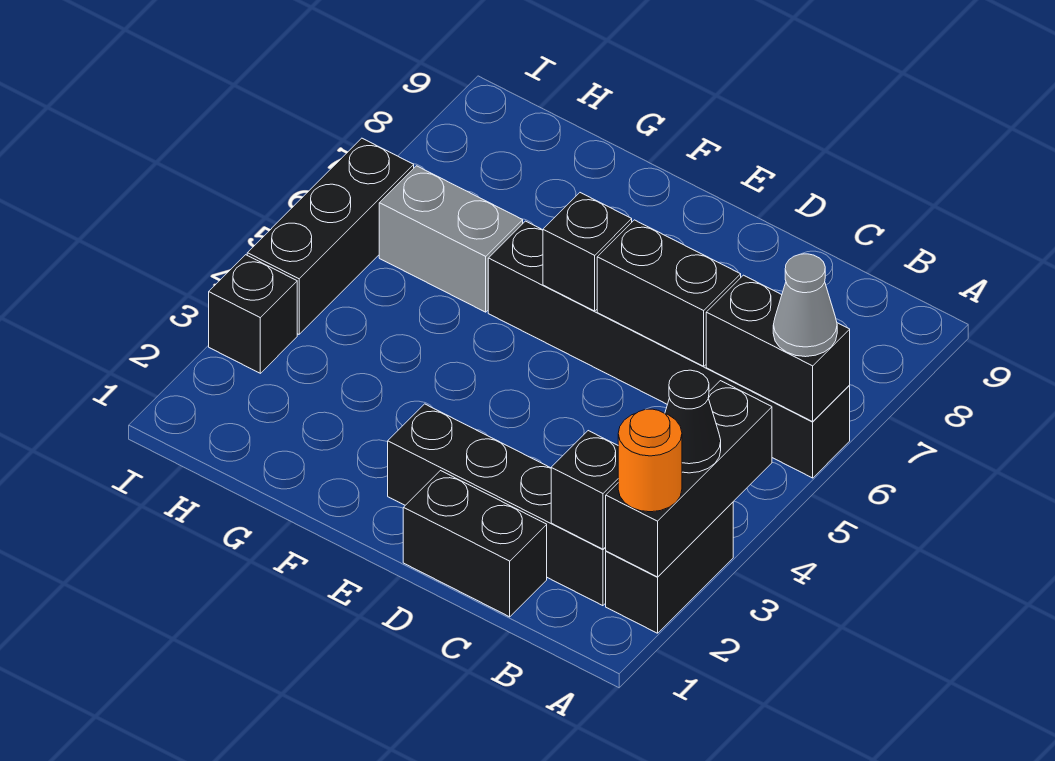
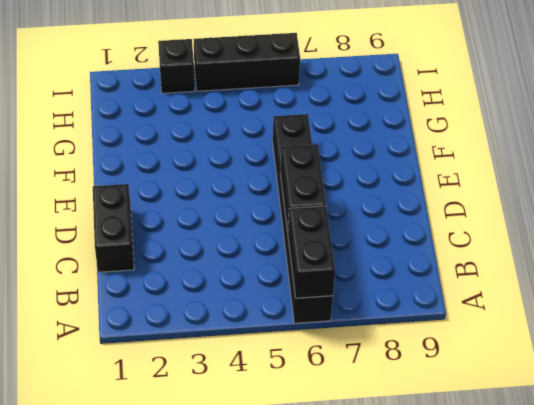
none -> black brick A2:A3 level 1
none -> black brick B2:E2 level 1
none -> grey brick G6:H6 level 1

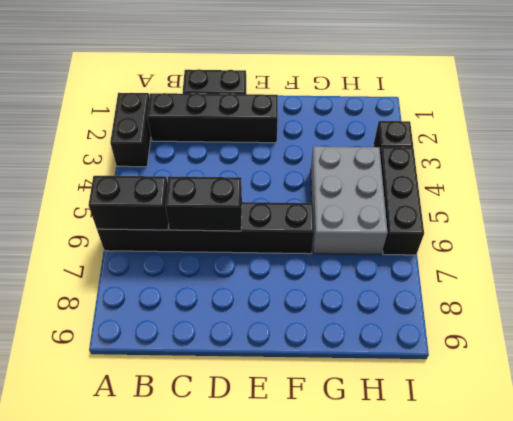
grey brick G4:H6 level 1 -> grey brick G6:H6 level 1
none -> black brick A2:A4 level 2
none -> black brick B2 level 2
none -> black brick E6 level 2

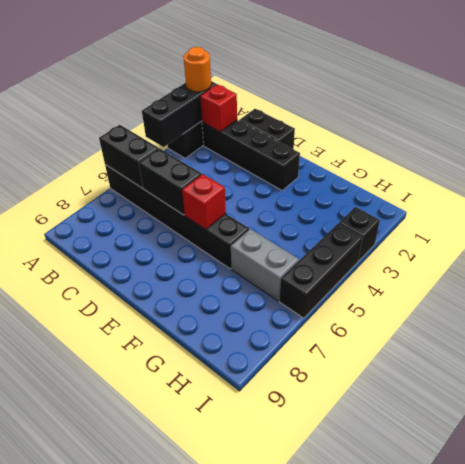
red brick B2 level 2 -> black brick B2 level 2
red brick E6 level 2 -> black brick E6 level 2
none -> black cone A3 level 3
none -> grey cone A6 level 3

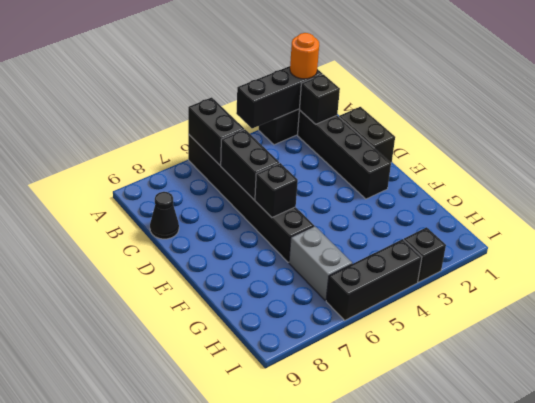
black cone C9 level 1 -> black cone A3 level 3
none -> grey cone A6 level 3

